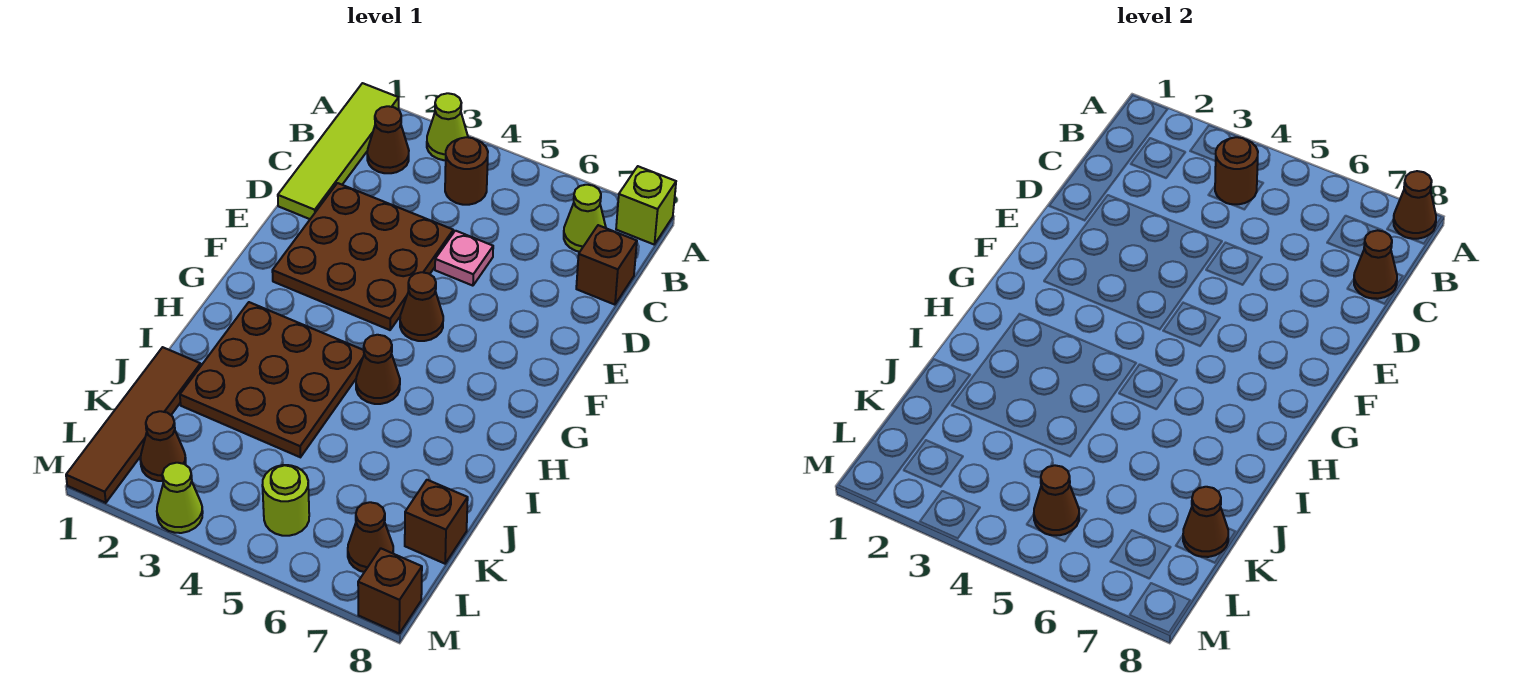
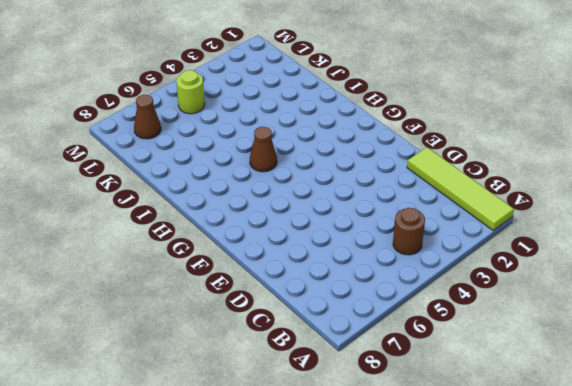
none -> lime cone A3 level 1
none -> lime brick A8 level 1
none -> brown cone B2 level 1

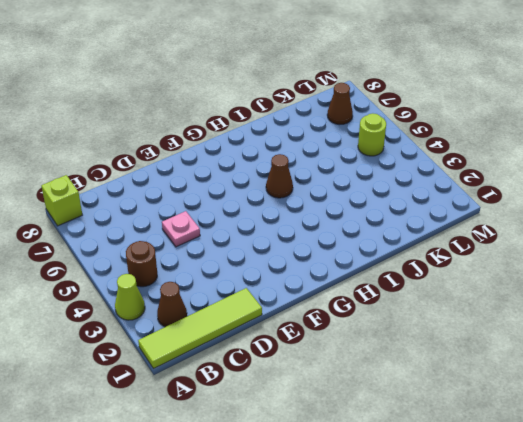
none -> lime cone B7 level 1
none -> brown brick C8 level 1
none -> brown plate D2:F4 level 1

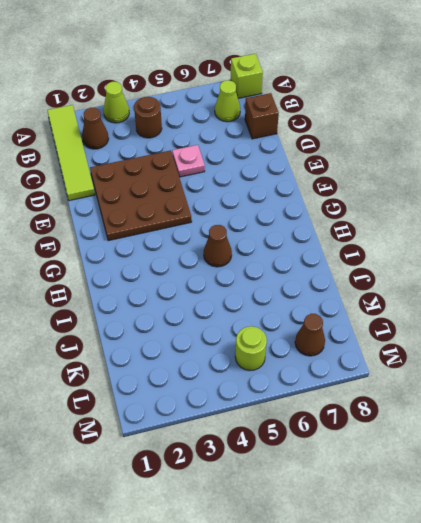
none -> brown cone F5 level 1
none -> brown plate H2:J4 level 1
none -> brown tile J1:M1 level 1

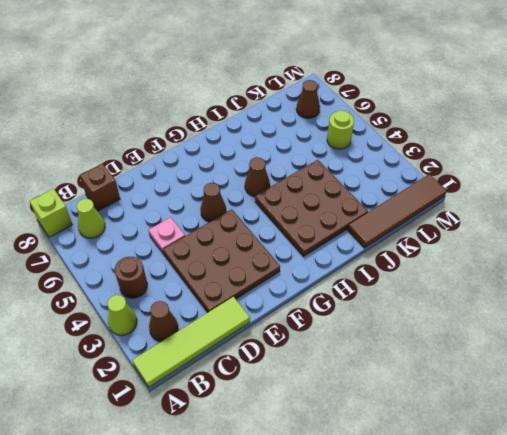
none -> brown brick K8 level 1
none -> brown cone L2 level 1
none -> lime cone M3 level 1

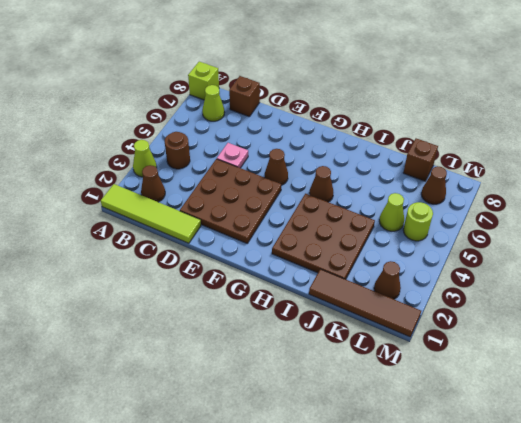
lime cone K5 level 1 -> lime cone M3 level 1
none -> brown brick M8 level 1
none -> brown cone A8 level 2
none -> brown round brick B4 level 2

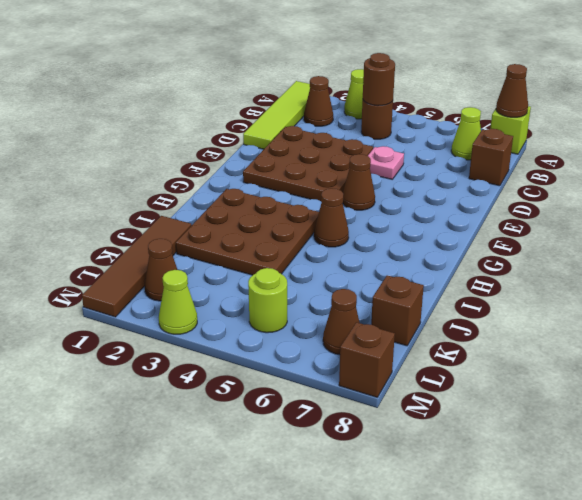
none -> brown cone C8 level 2
none -> brown cone K8 level 2
none -> brown cone L5 level 2

